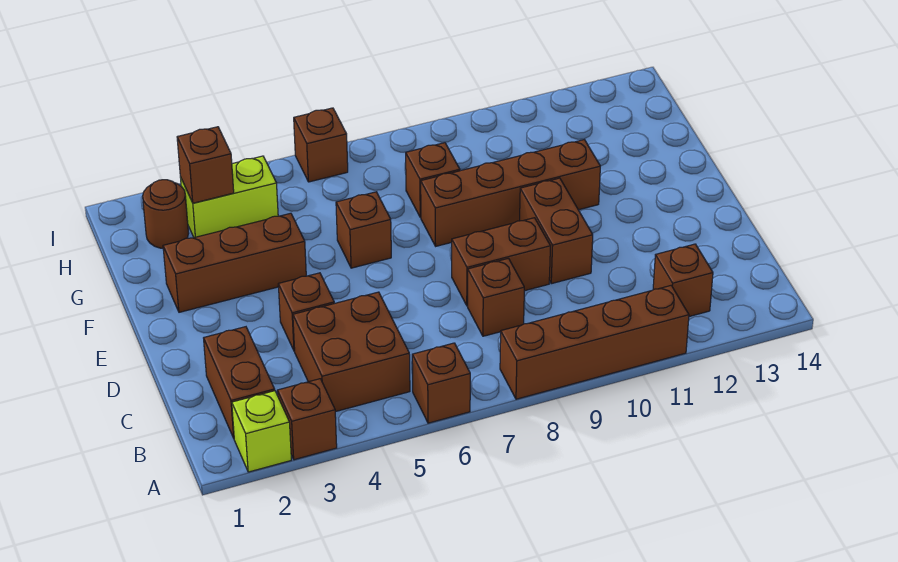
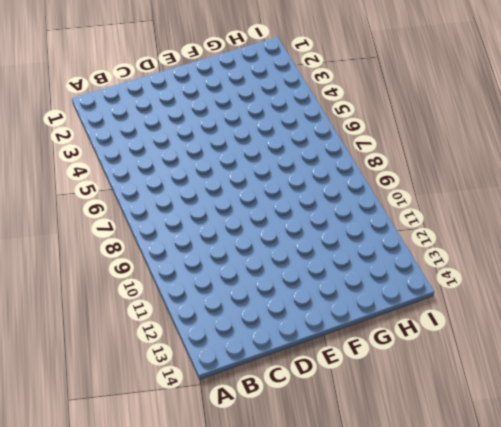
none -> lime brick A2 level 1
none -> brown brick A3 level 1
none -> brown brick A6 level 1

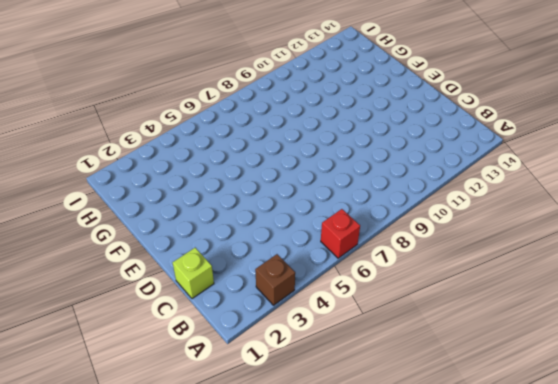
red brick A6 level 1 -> brown brick A6 level 1
lime brick C1 level 1 -> lime brick A2 level 1
none -> brown brick A8:A11 level 1
none -> brown brick B2:C2 level 1
none -> brown brick B4:C5 level 1

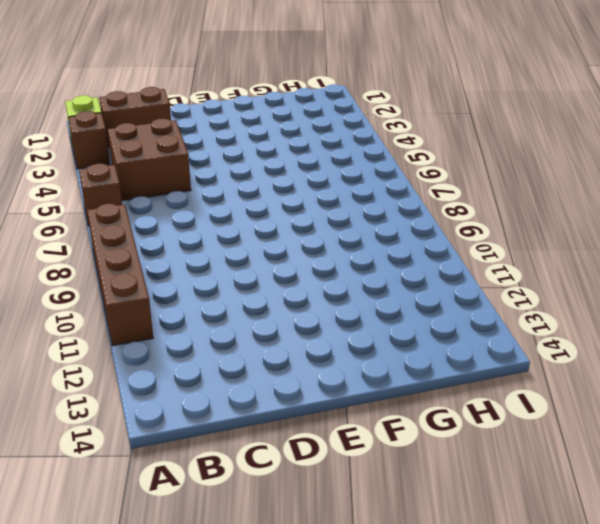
none -> brown brick B12 level 1
none -> brown brick C8 level 1
none -> brown brick D4 level 1

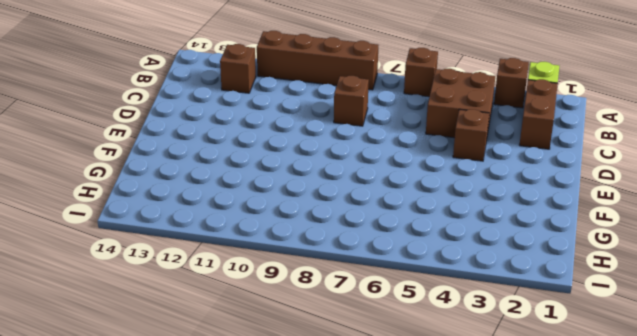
none -> brown brick D8:D9 level 1
none -> brown brick D10:E10 level 1
none -> brown brick F2:F4 level 1

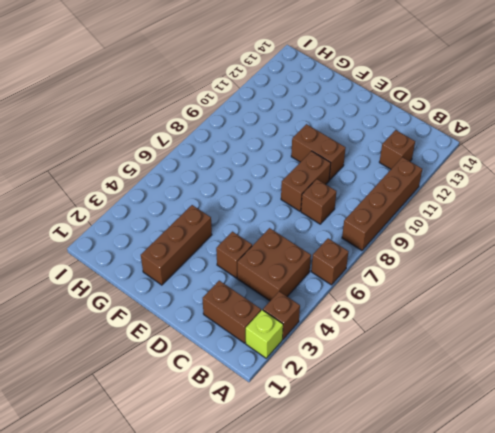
none -> brown brick F6 level 1
none -> brown brick F8:F11 level 1
none -> brown brick G8 level 1

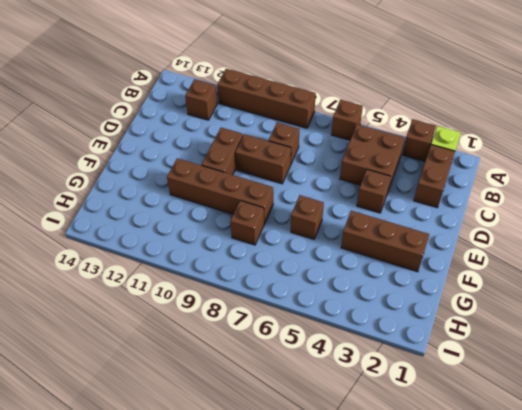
none -> brown round brick H2 level 1
none -> lime brick H3:H4 level 1
none -> brown brick I6 level 1

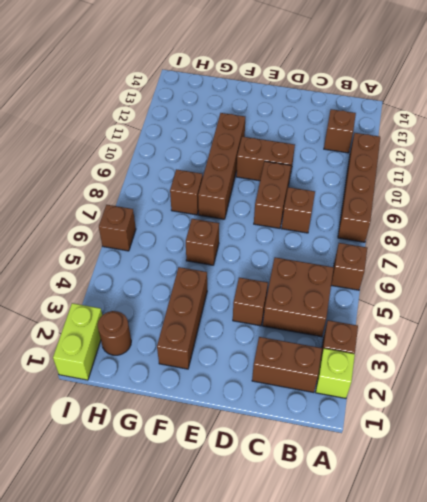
lime brick I1:I2 level 1 -> lime brick H3:H4 level 1
none -> brown brick H3 level 2

